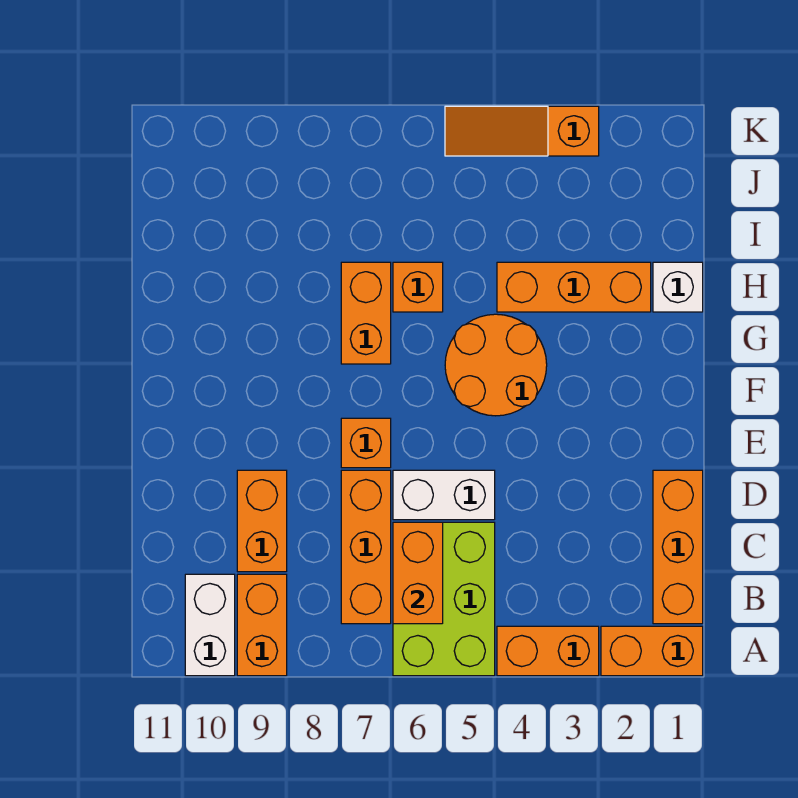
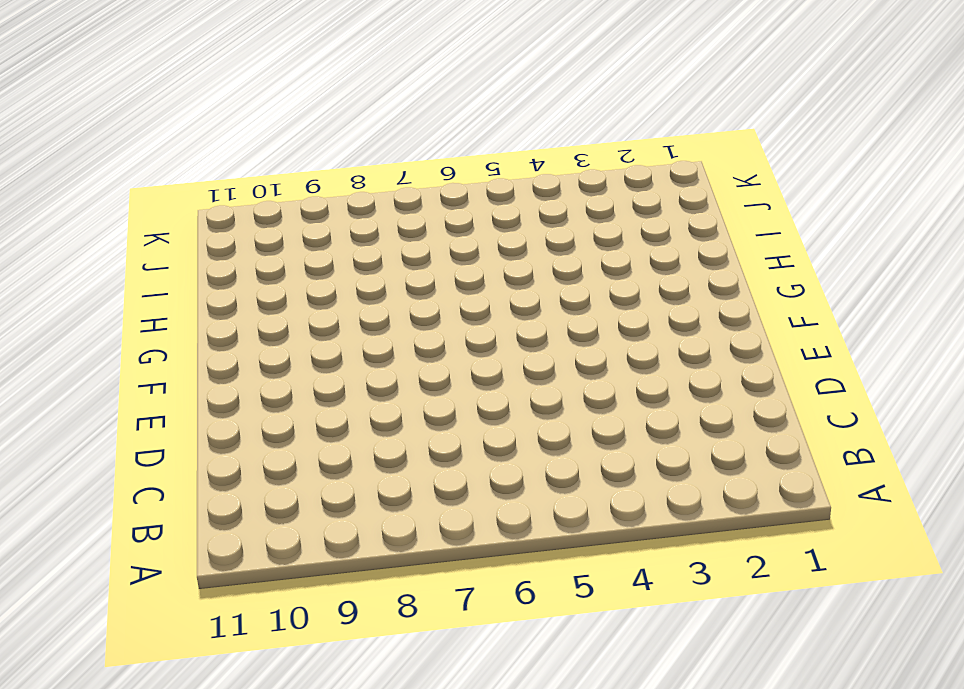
none -> orange brick A1:A2 level 1
none -> orange brick A3:A4 level 1
none -> lime brick A5:C6 level 1

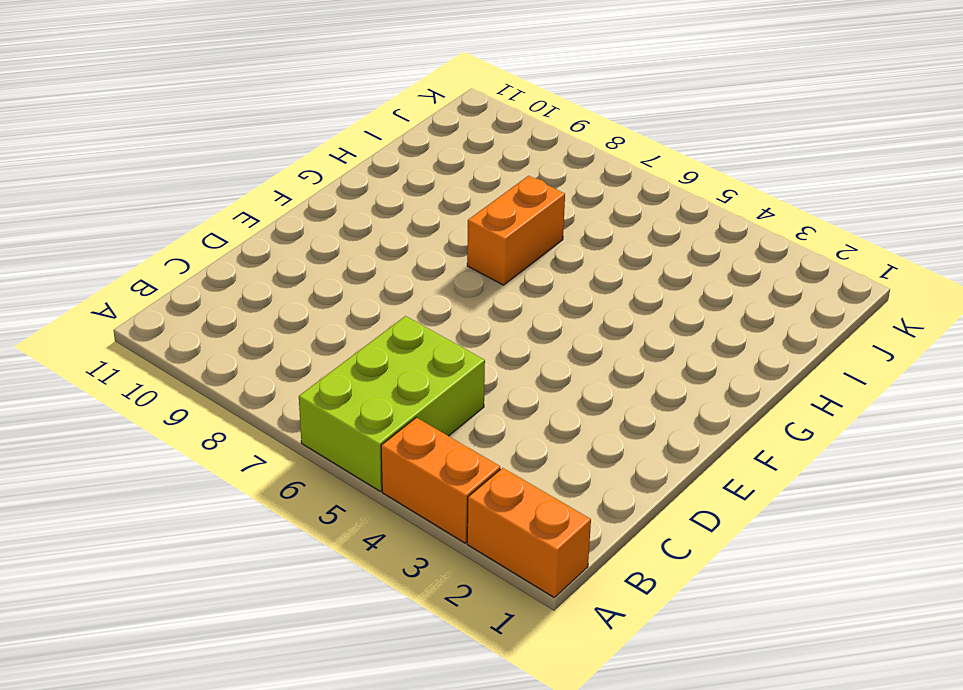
none -> orange brick A9:B9 level 1
none -> white brick A10:B10 level 1
none -> orange brick B1:D1 level 1

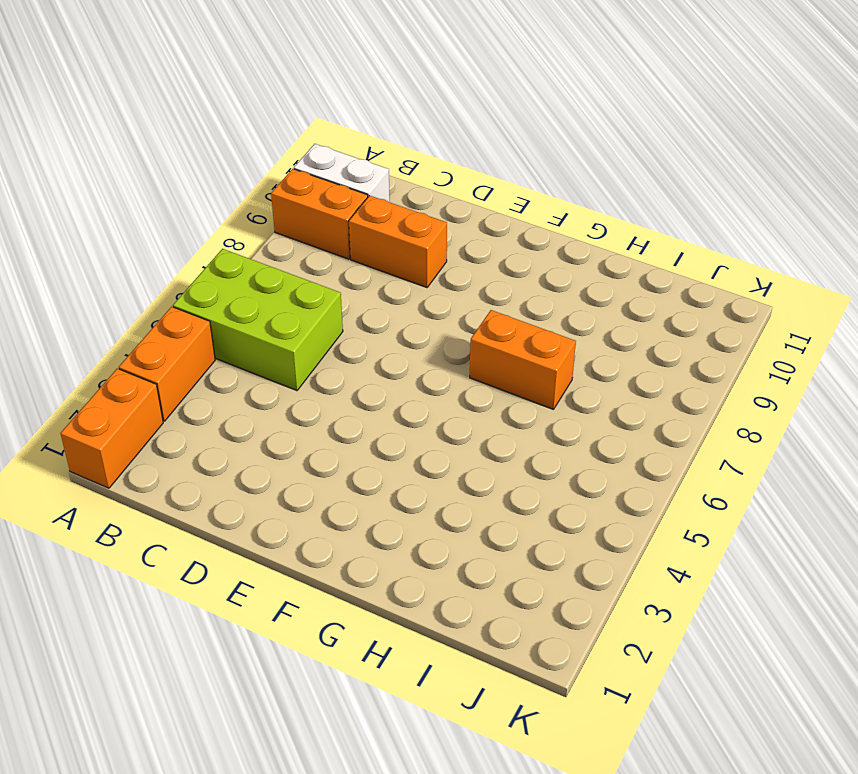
none -> orange brick B1:D1 level 1
none -> orange brick B7:D7 level 1
none -> white brick D5:D6 level 1

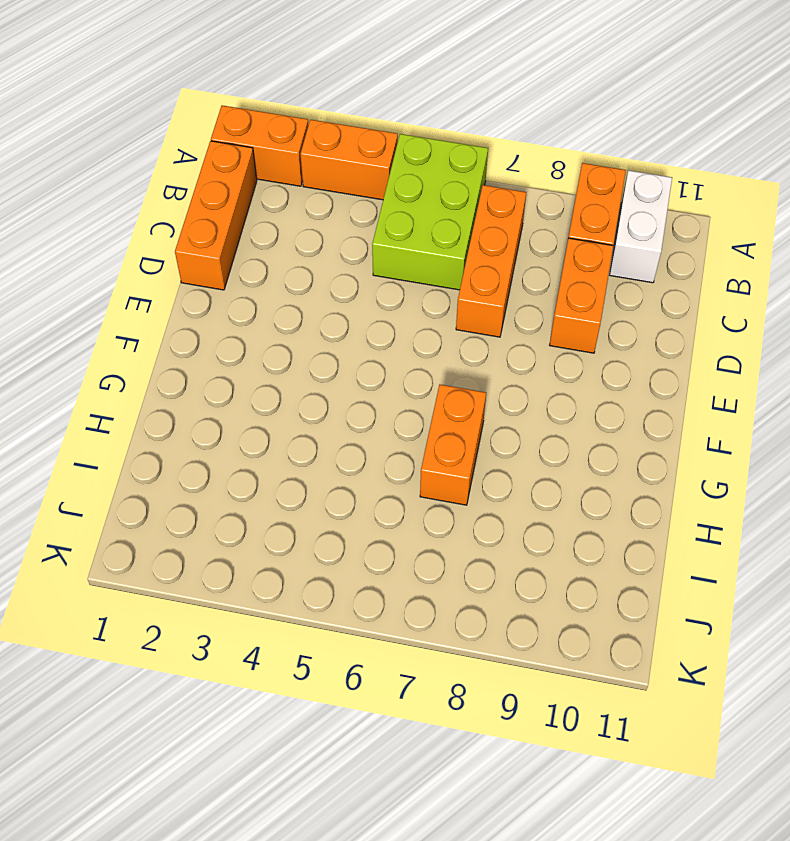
none -> white brick D5:D6 level 1
none -> orange brick E7 level 1
none -> orange round brick F4:G5 level 1

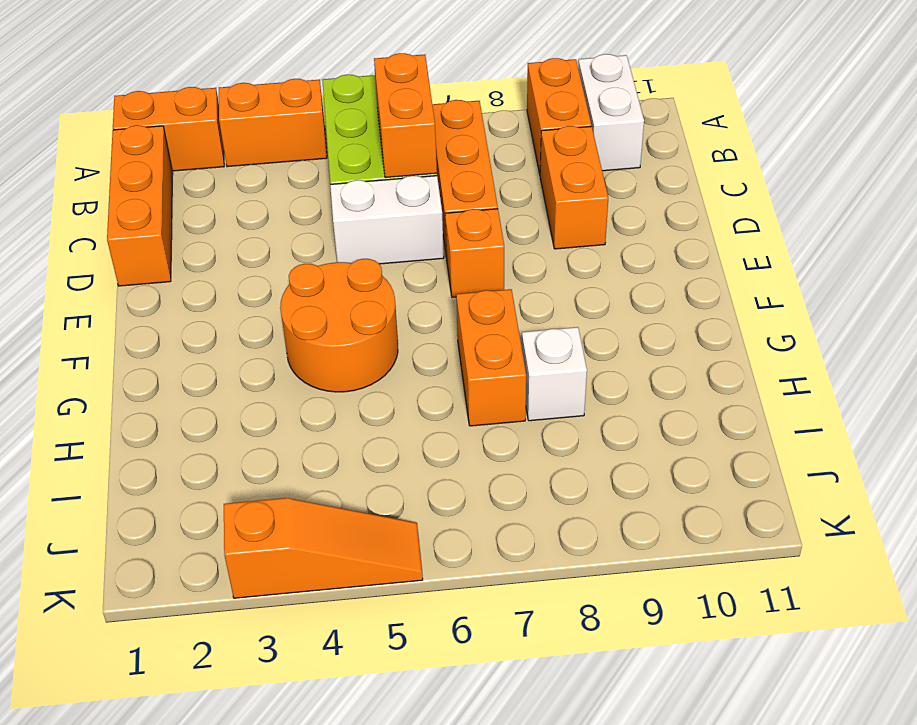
white brick H8 level 1 -> white brick H1 level 1
none -> orange brick H2:H4 level 1
none -> orange brick H6 level 1

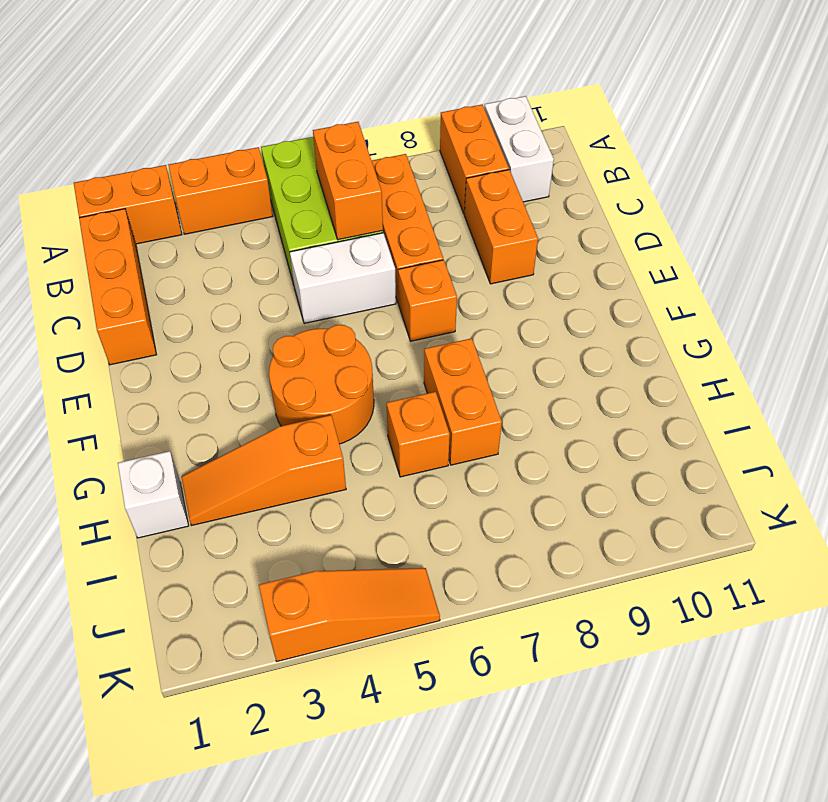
orange slope H2:H4 level 1 top 4 -> orange brick H2:H4 level 1

